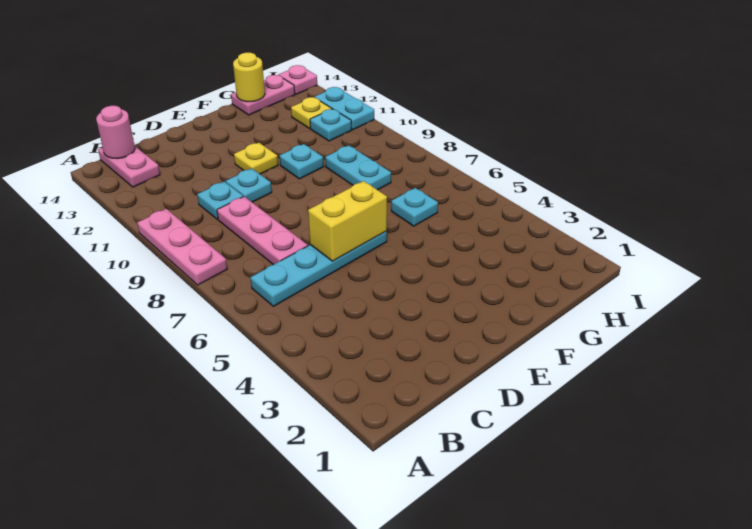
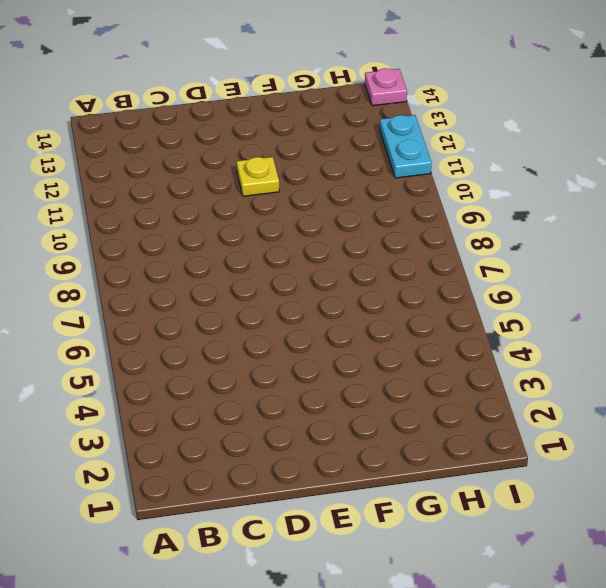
none -> pink plate A8:A10 level 1
none -> cyan plate B6:E6 level 1
none -> pink plate B13:B14 level 1

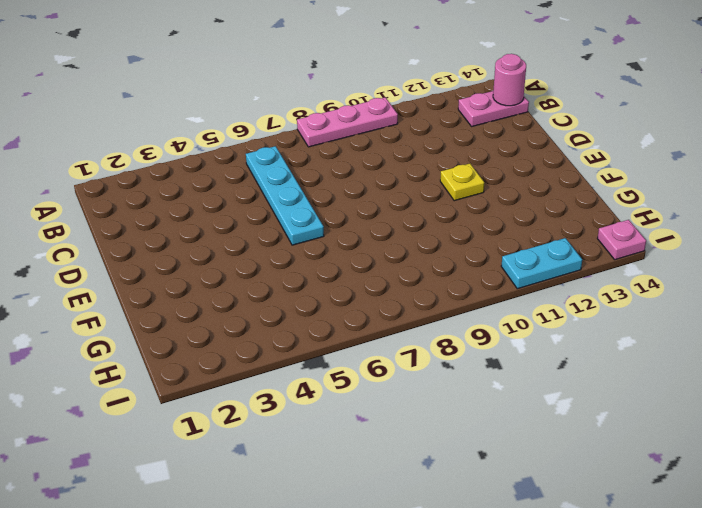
none -> pink plate C7:C9 level 1
none -> cyan plate C10 level 1
none -> cyan plate D10 level 1

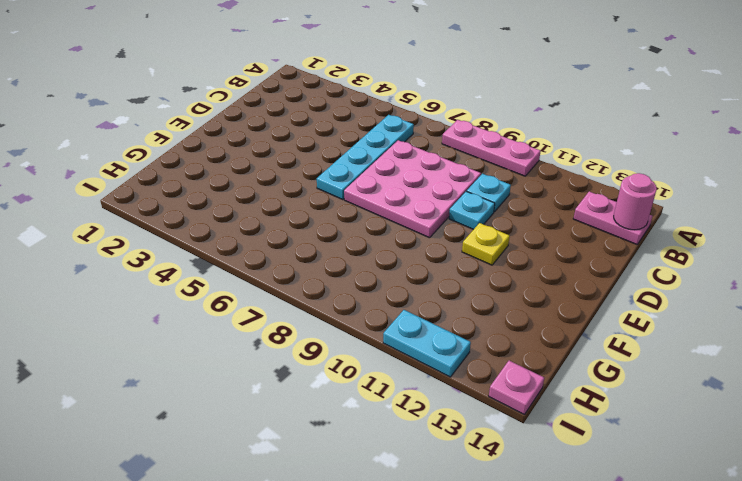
pink plate C7:E9 level 1 -> pink plate C7:C9 level 1
none -> cyan plate F10 level 1
none -> cyan plate G6 level 1
none -> cyan plate G8:G9 level 1

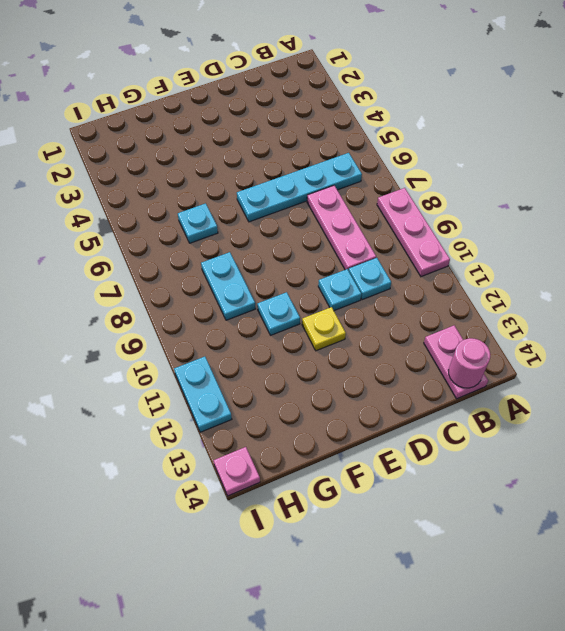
none -> pink plate G14:H14 level 1
none -> cyan plate H11 level 1
none -> yellow plate H12 level 1

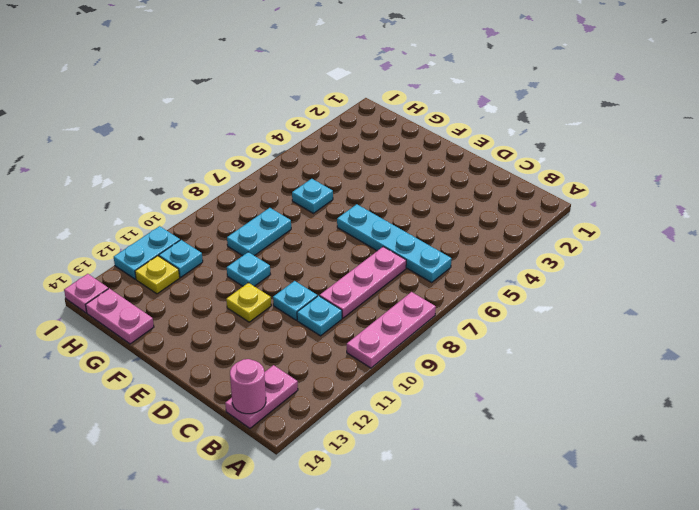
none -> yellow brick D6:E6 level 2
none -> yellow round brick G14 level 2

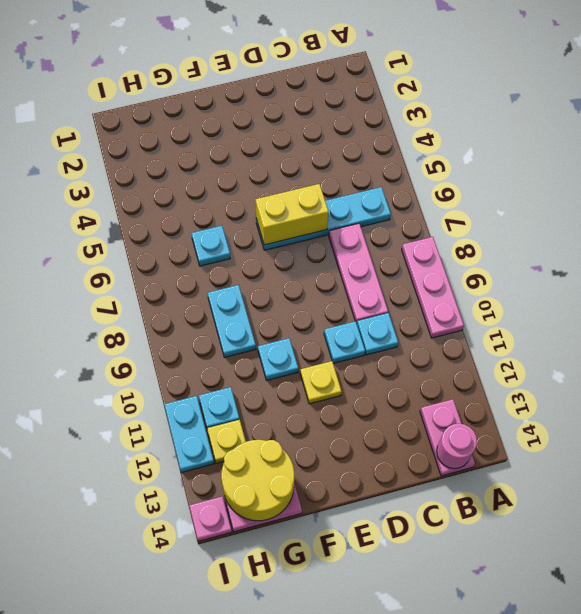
yellow round brick G13:H14 level 2 -> yellow round brick G14 level 2

